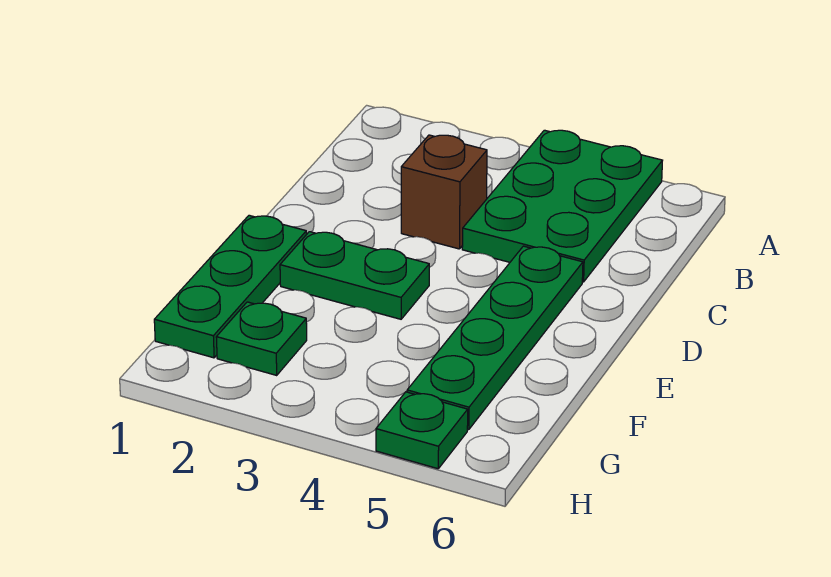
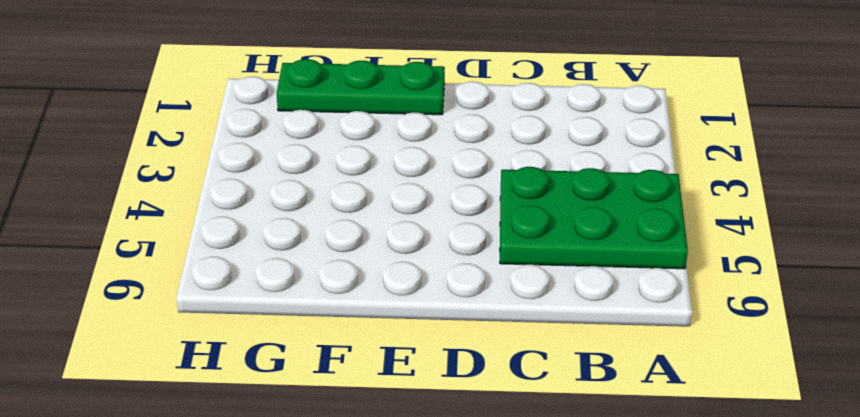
none -> brown brick C3 level 1
none -> green plate D5:G5 level 1

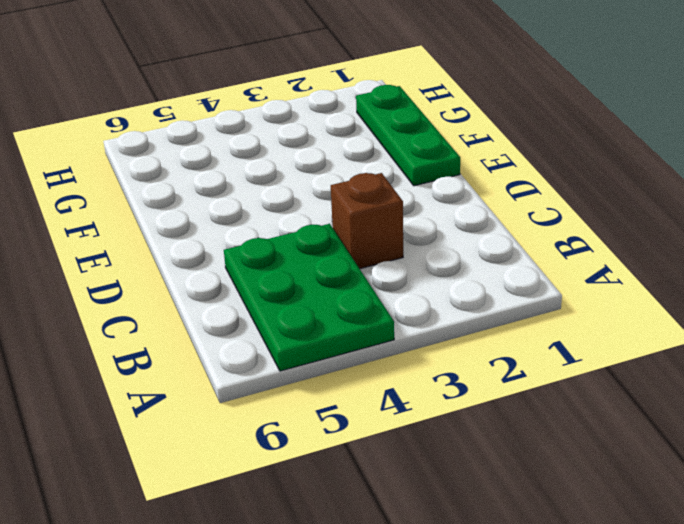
none -> green plate D5:G5 level 1
none -> green plate E2:E3 level 1

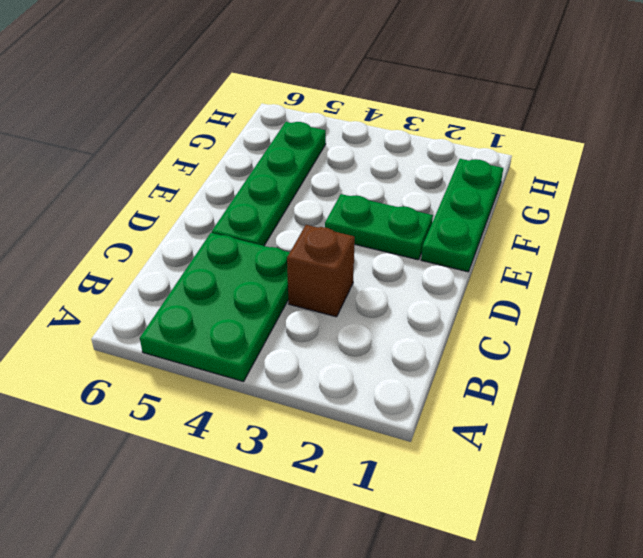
none -> green plate G2 level 1
none -> green plate H5 level 1

